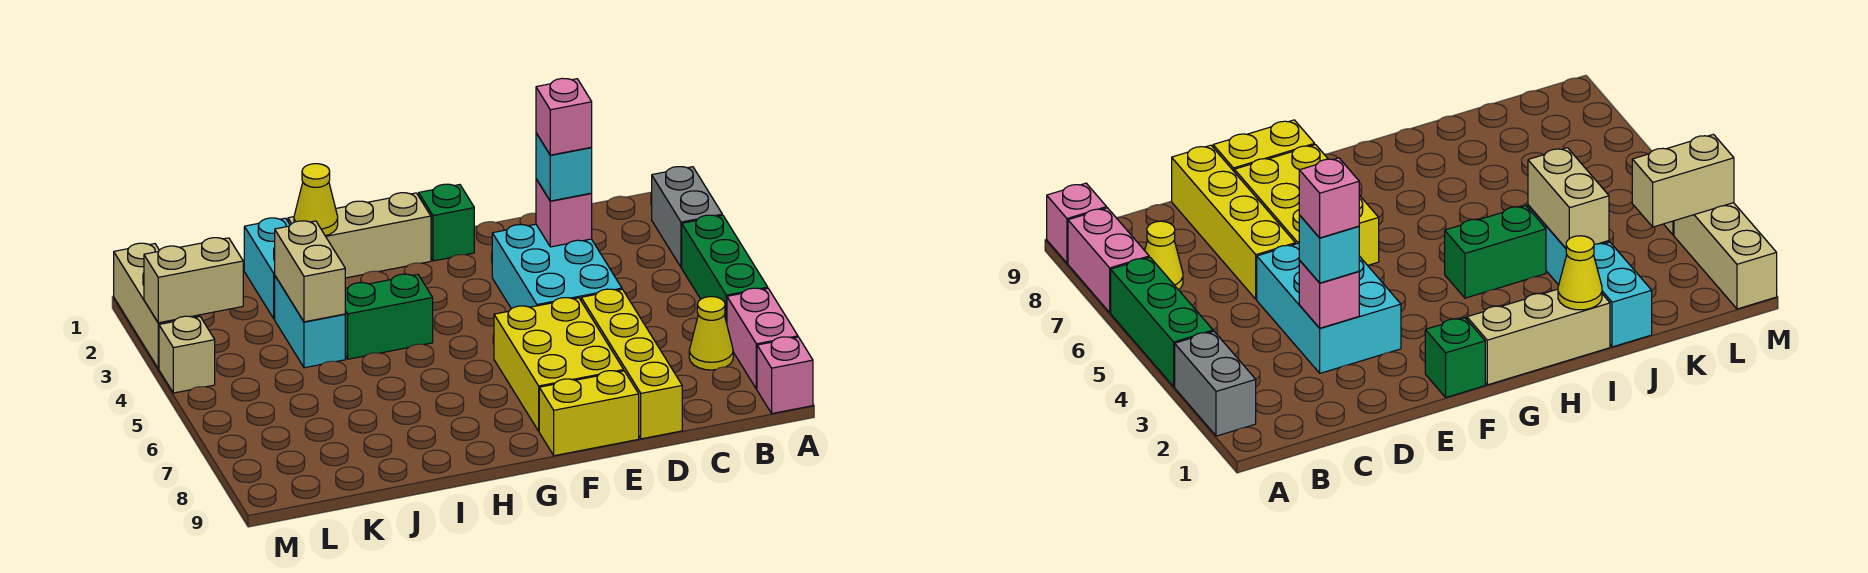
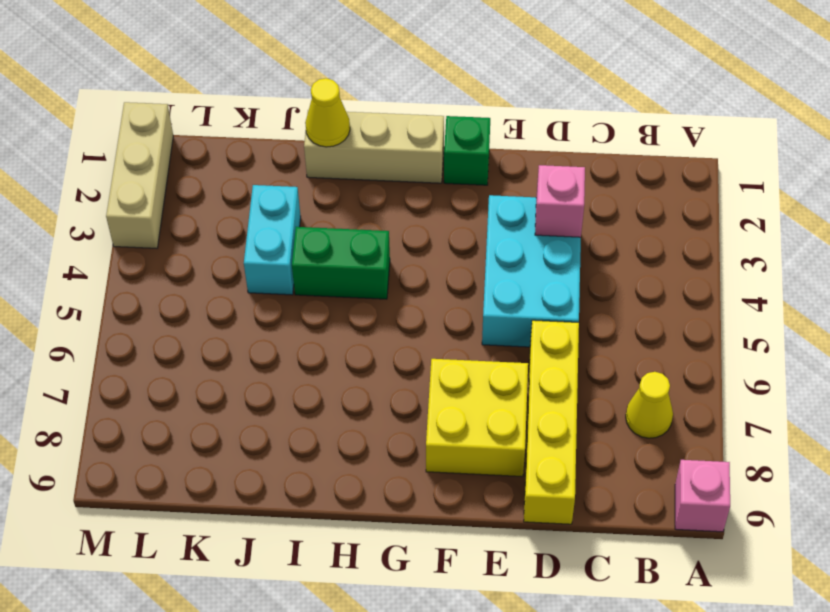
yellow brick E7:F8 level 1 -> yellow brick E6:F8 level 1
none -> grey brick A2:A3 level 1
none -> green brick A4:A6 level 1
none -> pink brick A7:A8 level 1

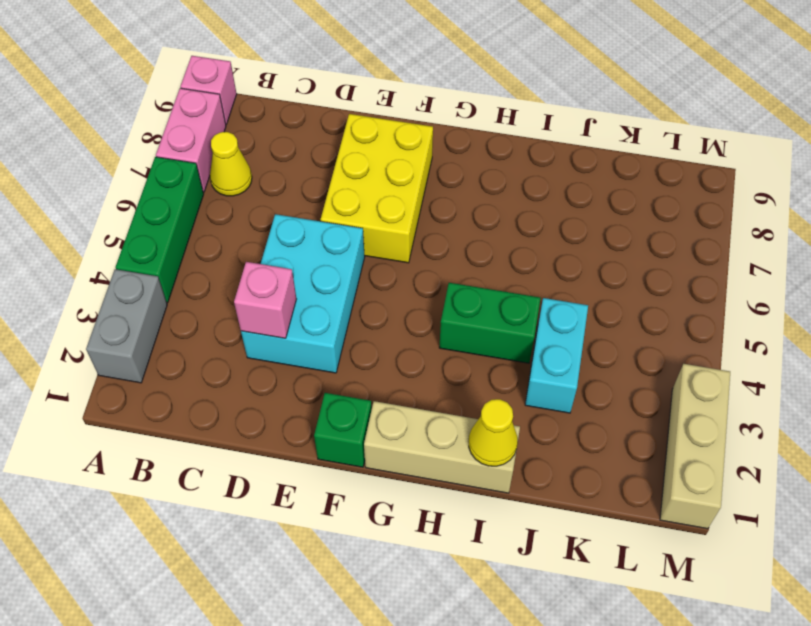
none -> yellow brick D6:D9 level 1
none -> yellow brick E9:F9 level 1
none -> cyan brick J1:J2 level 1

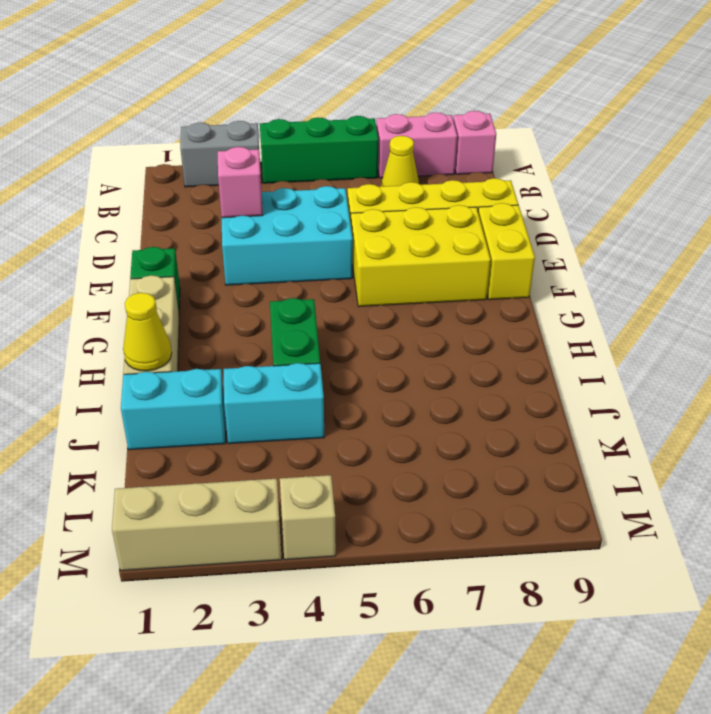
none -> tan brick J3:J4 level 2
none -> tan brick L3:M3 level 2
none -> cyan brick D3 level 3

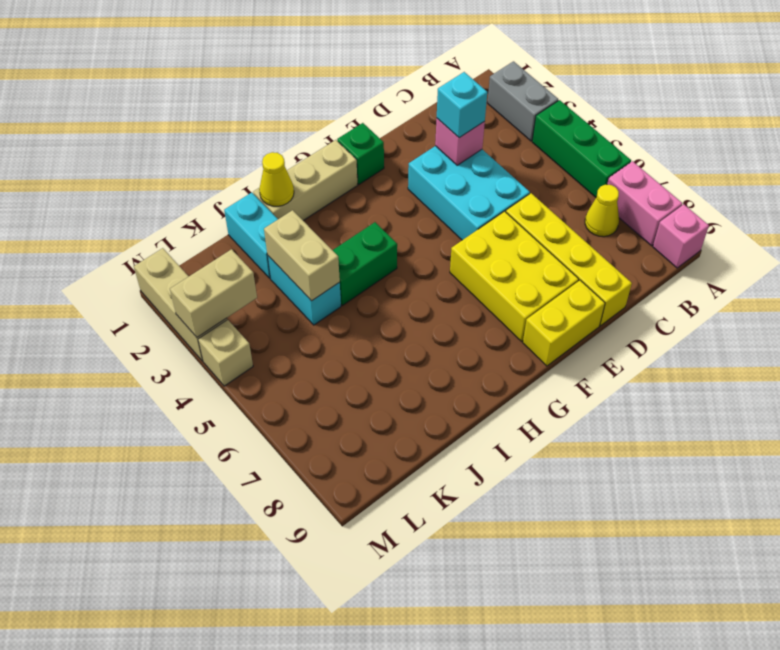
none -> pink brick D3 level 4

